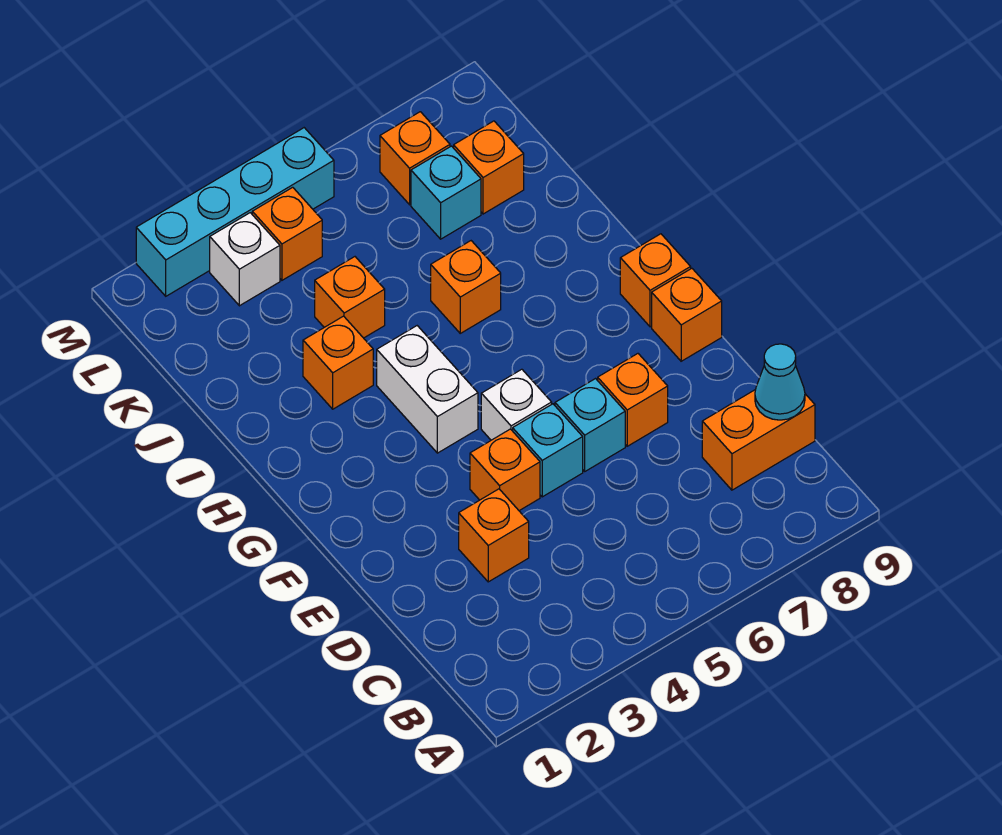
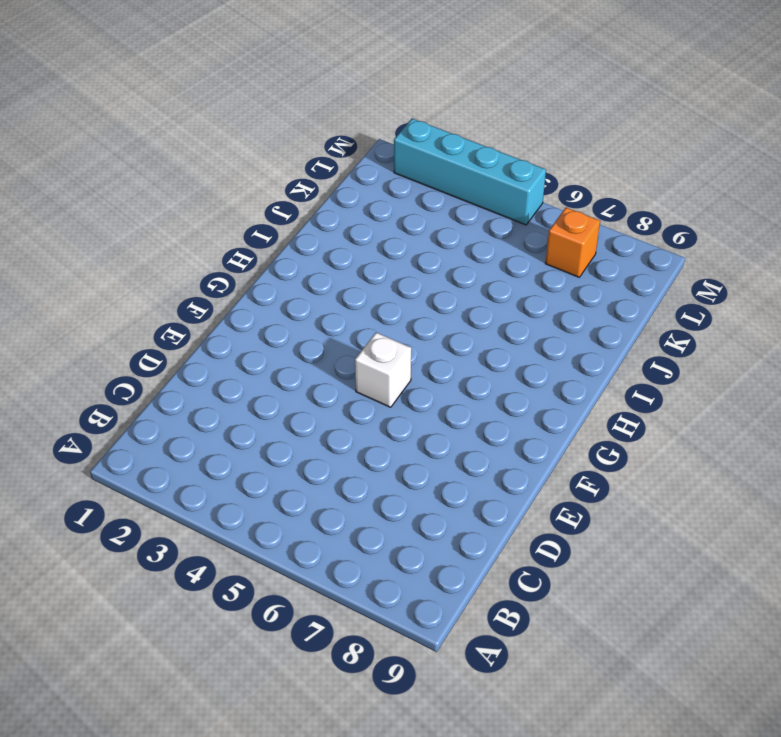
none -> orange brick C8:C9 level 1
none -> orange brick D3 level 1
none -> orange brick E4 level 1

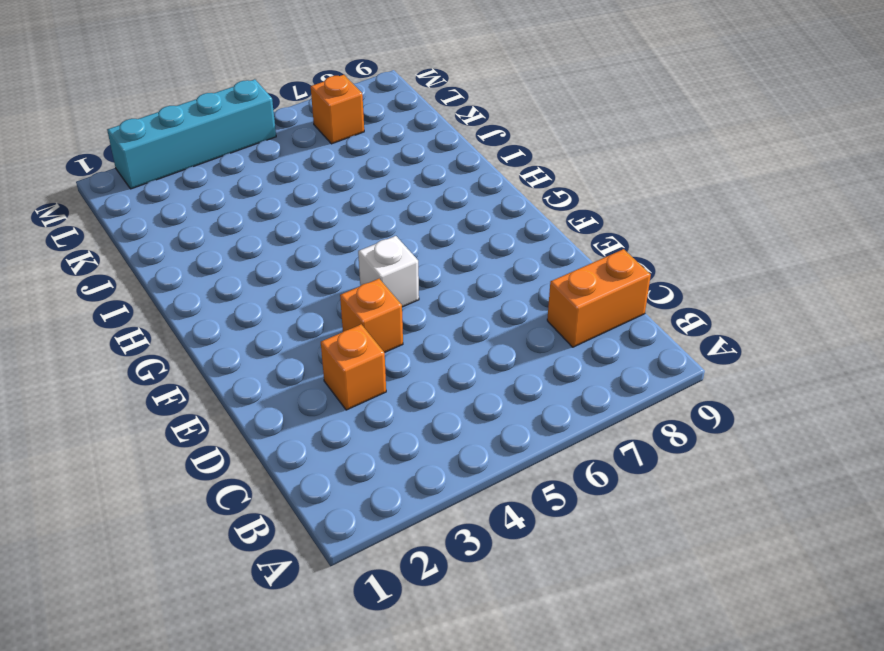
none -> cyan brick E5 level 1
none -> cyan brick E6 level 1
none -> orange brick E7 level 1

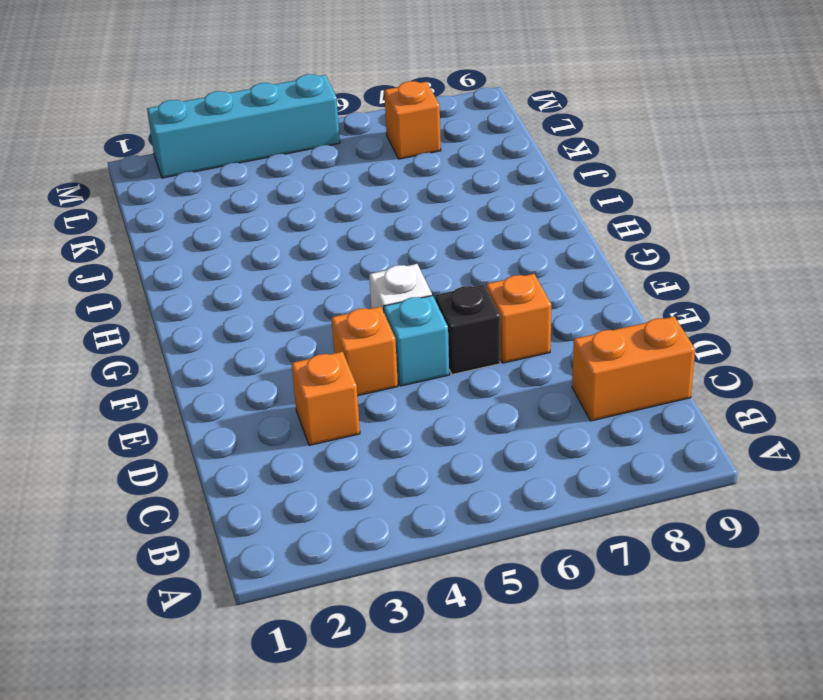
black brick E6 level 1 -> cyan brick E6 level 1
none -> orange brick F9 level 1
none -> white brick G4:H4 level 1
none -> orange brick G9 level 1

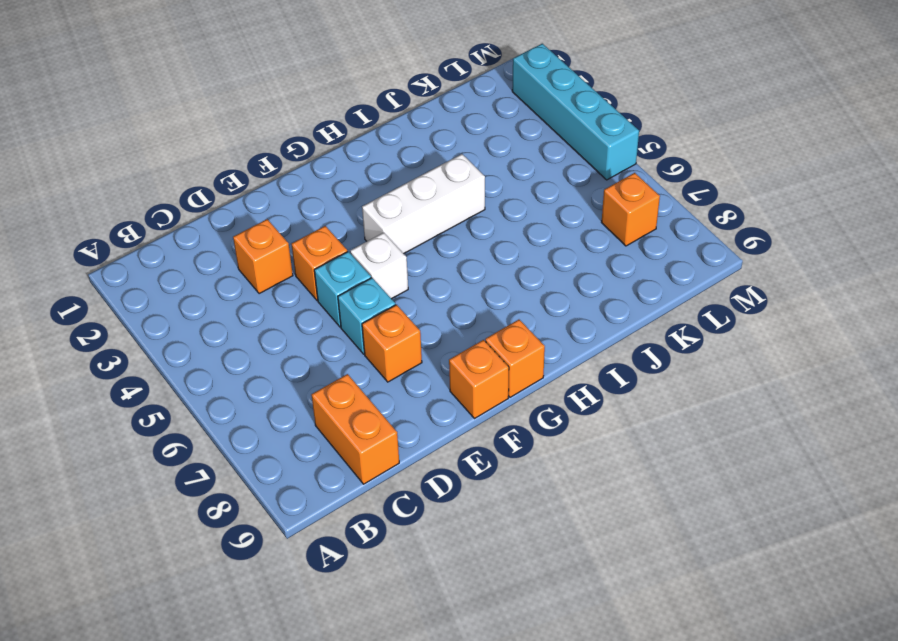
white brick G4:I4 level 1 -> white brick G4:H4 level 1
none -> orange brick I3 level 1
none -> orange brick I6 level 1
none -> orange brick J4 level 1

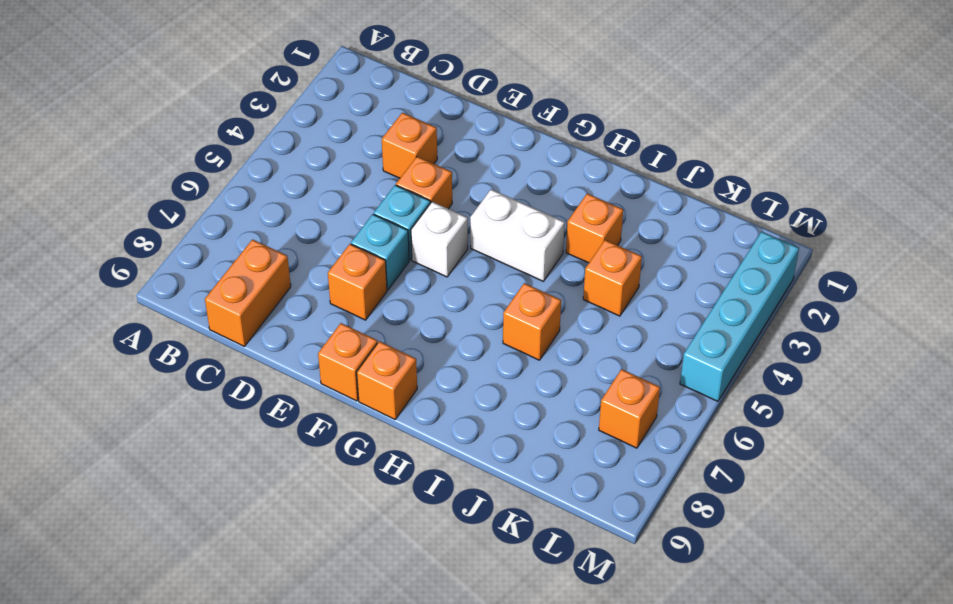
none -> cyan brick K7 level 1
none -> orange brick K8 level 1
none -> white brick L3 level 1

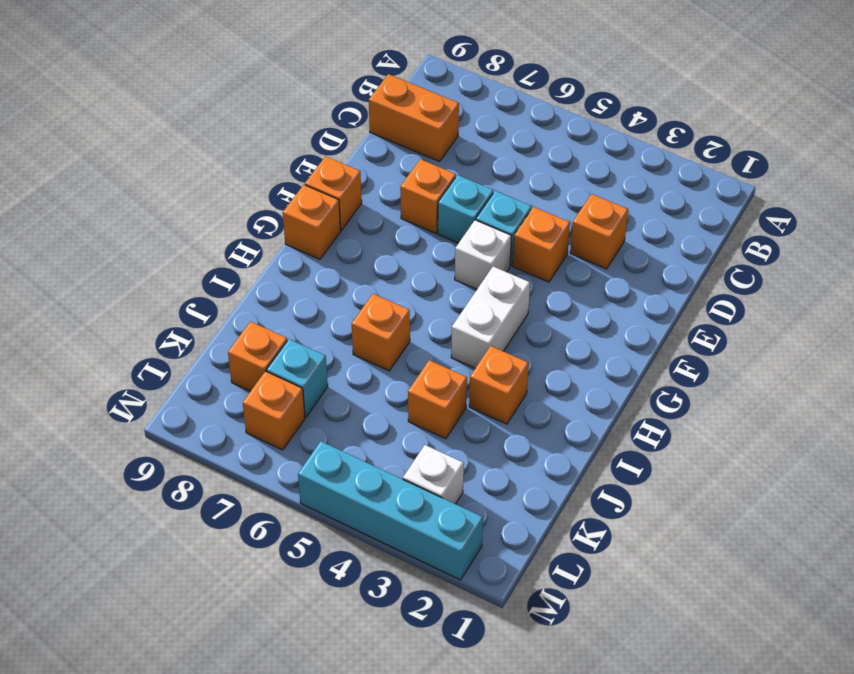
none -> orange brick L4 level 1
none -> cyan cone C9 level 2

